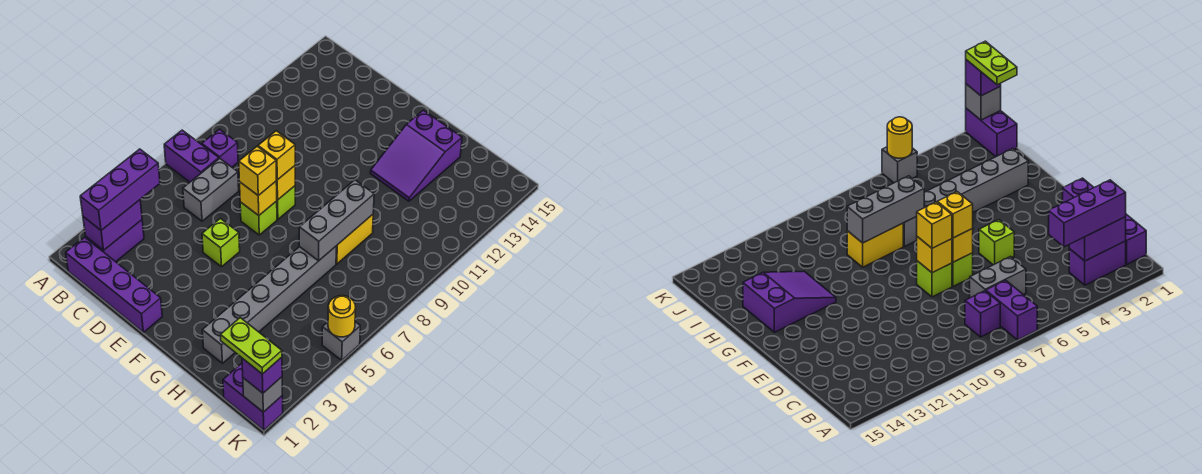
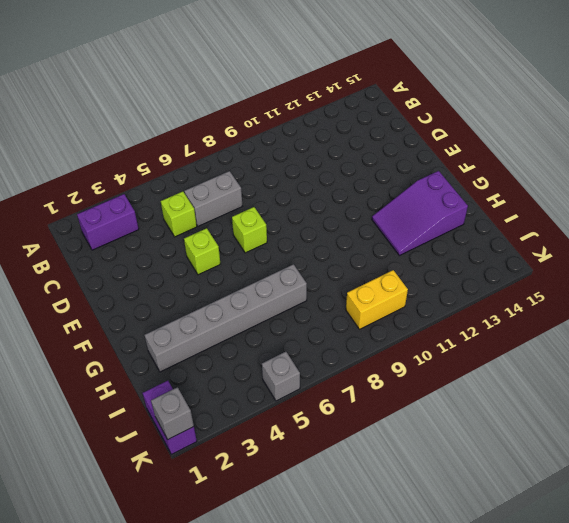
lime brick C5 level 1 -> lime brick E8 level 1
yellow brick J9:J10 level 1 -> yellow brick H8:H9 level 1
none -> purple brick A7:B7 level 1
none -> purple brick B1:E1 level 1
none -> purple brick B8 level 1

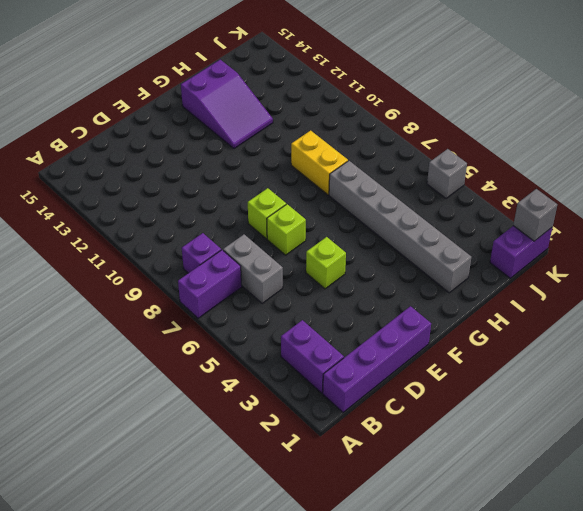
none -> purple brick B2:B3 level 2
none -> yellow brick E7 level 2
none -> yellow brick E8 level 2

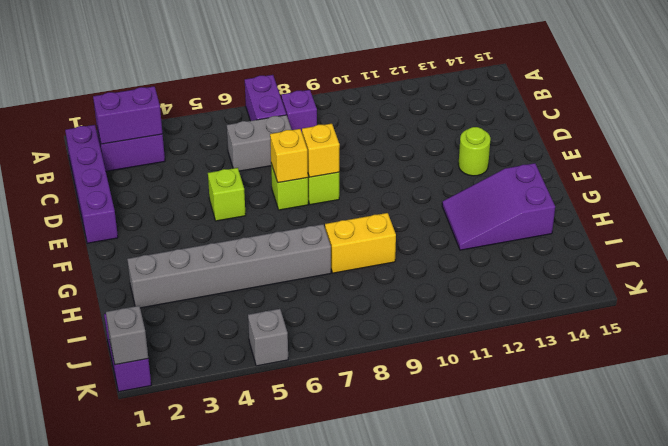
lime round brick E13 level 1 -> none
none -> grey brick H7:H9 level 2
none -> yellow round brick K5 level 2
none -> purple brick B2:B4 level 3

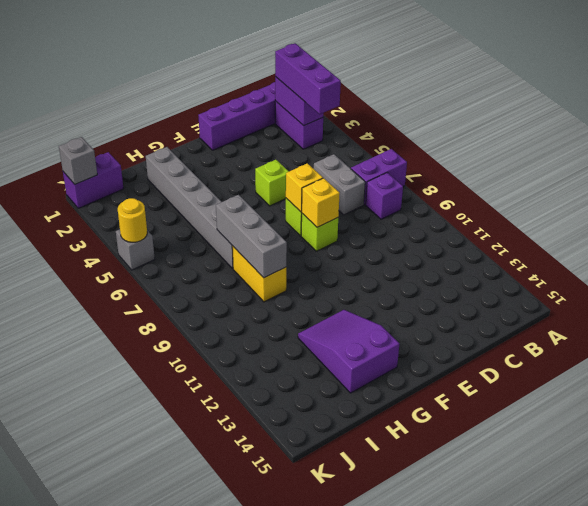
none -> yellow brick E7 level 3
none -> yellow brick E8 level 3
none -> purple brick K1 level 3

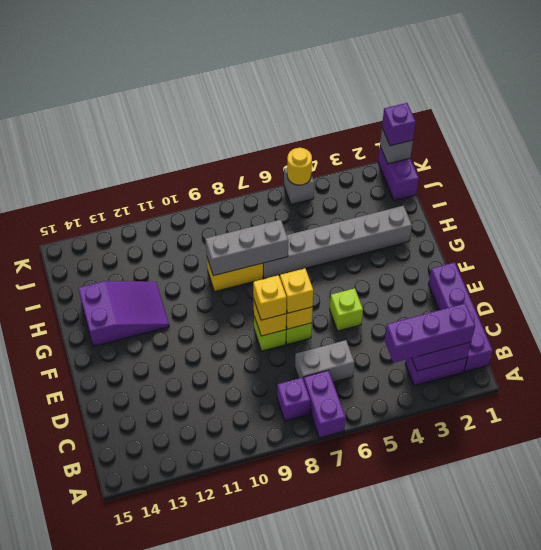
none -> lime plate J1:K1 level 4

